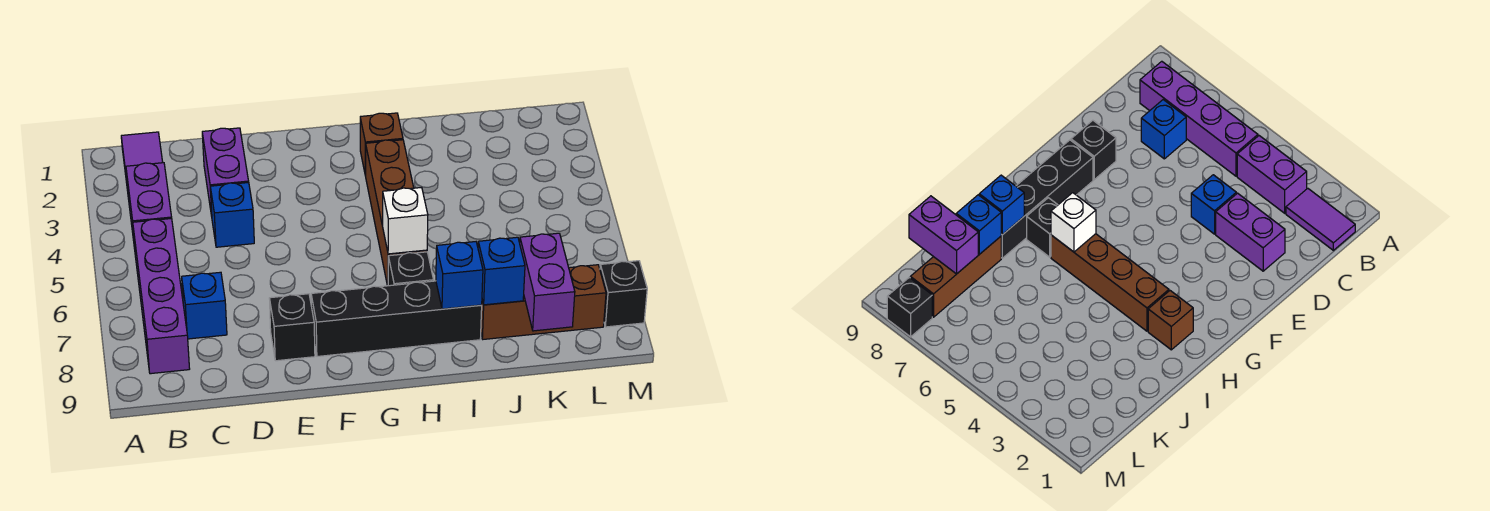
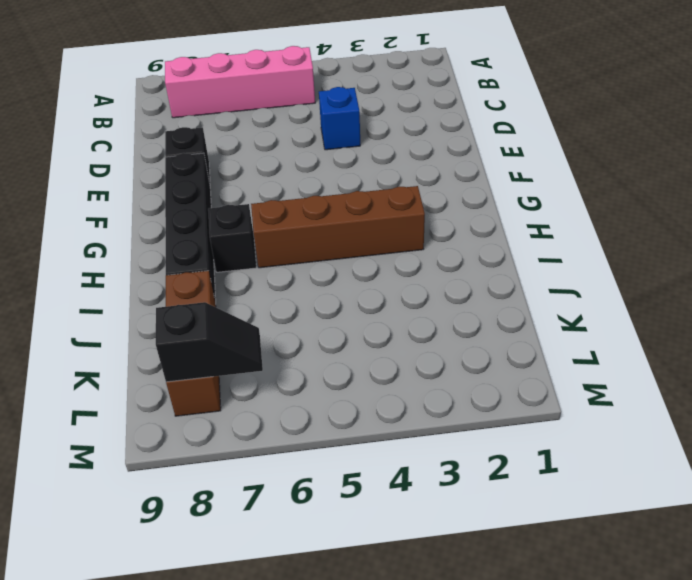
pink brick B5:B8 level 1 -> purple brick B5:B8 level 1
black slope L7:L8 level 2 top 8 -> none
none -> purple tile B1:B2 level 1
none -> purple brick B3:B4 level 1
none -> blue brick C7 level 1

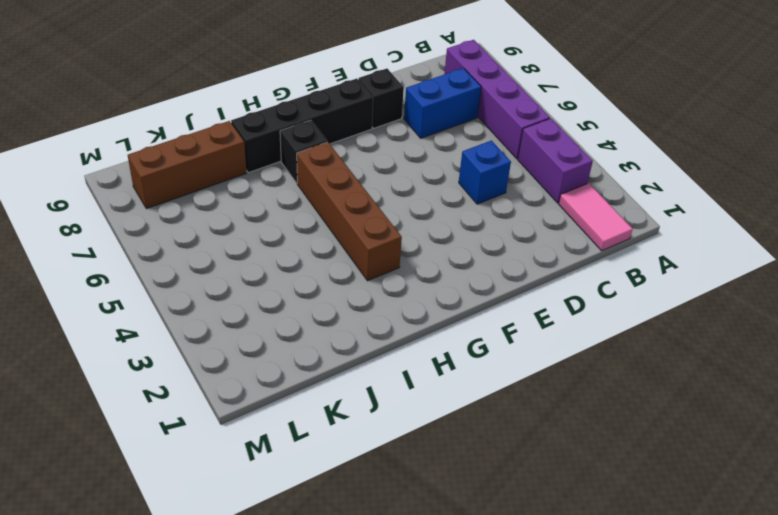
pink tile B1:B2 level 1 -> purple tile B1:B2 level 1
blue brick C7:D7 level 1 -> blue brick C7 level 1
none -> purple brick D2:D3 level 1
none -> brown brick H2 level 1
none -> black brick M8 level 1

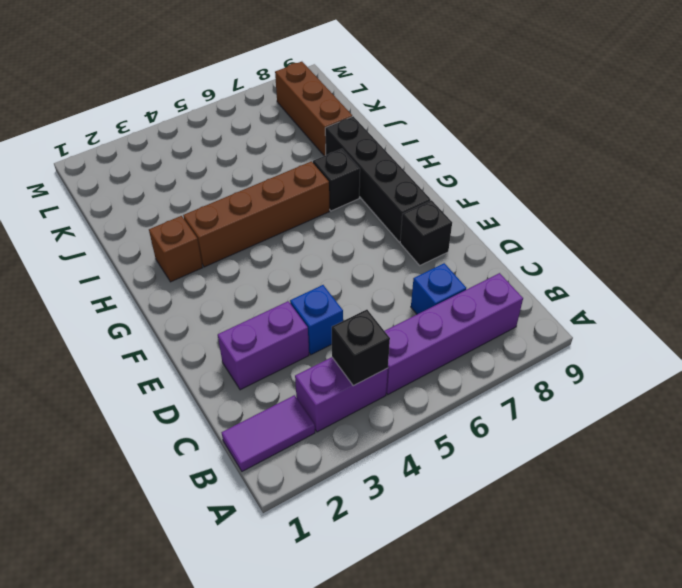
black brick B4 level 2 -> black brick M8 level 1
none -> white brick H6 level 2
none -> blue brick I8 level 2
none -> blue brick J8 level 2

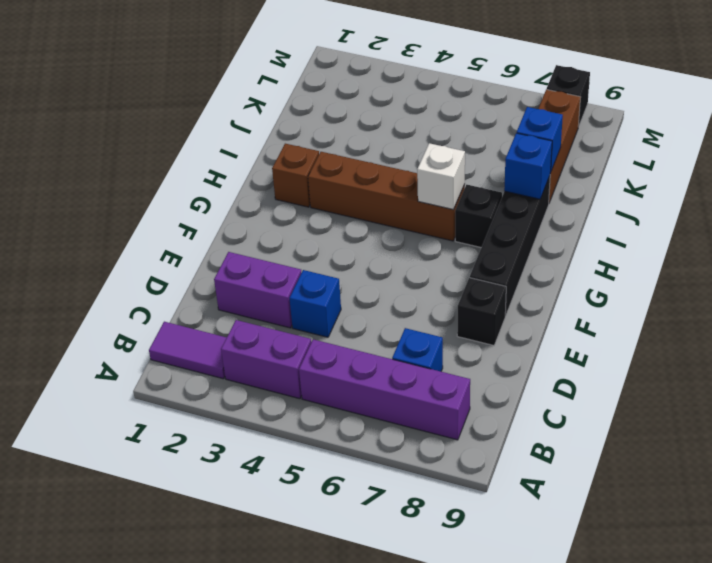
none -> purple brick K8:K9 level 2

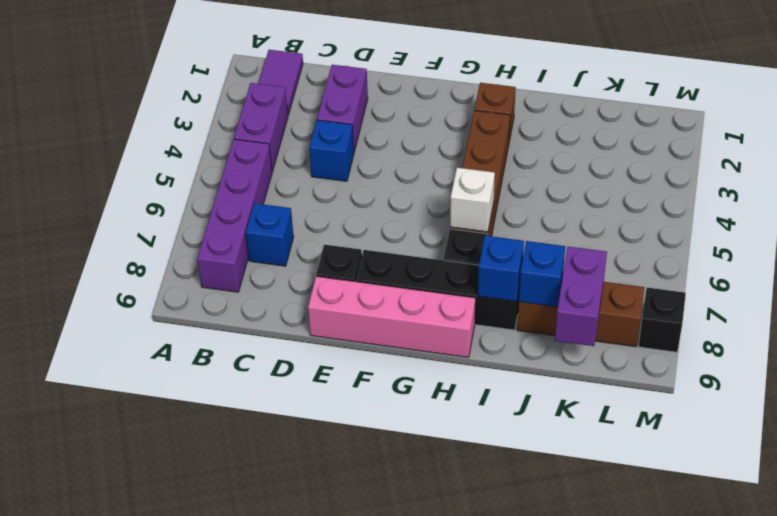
pink brick E9:H9 level 1 -> none

